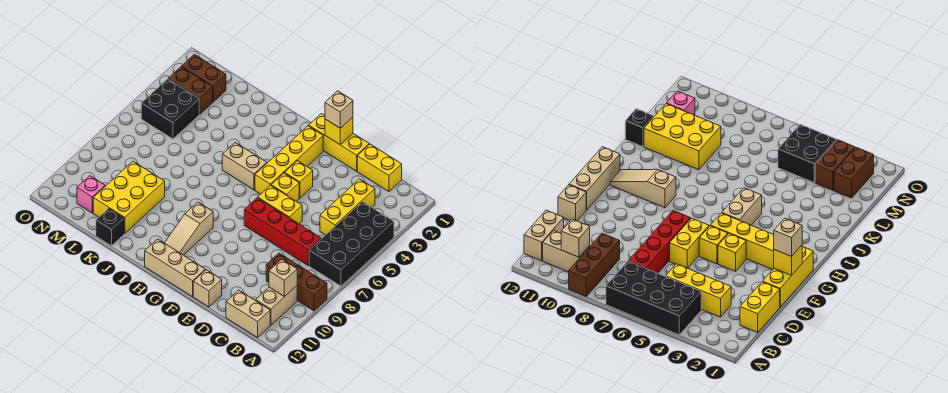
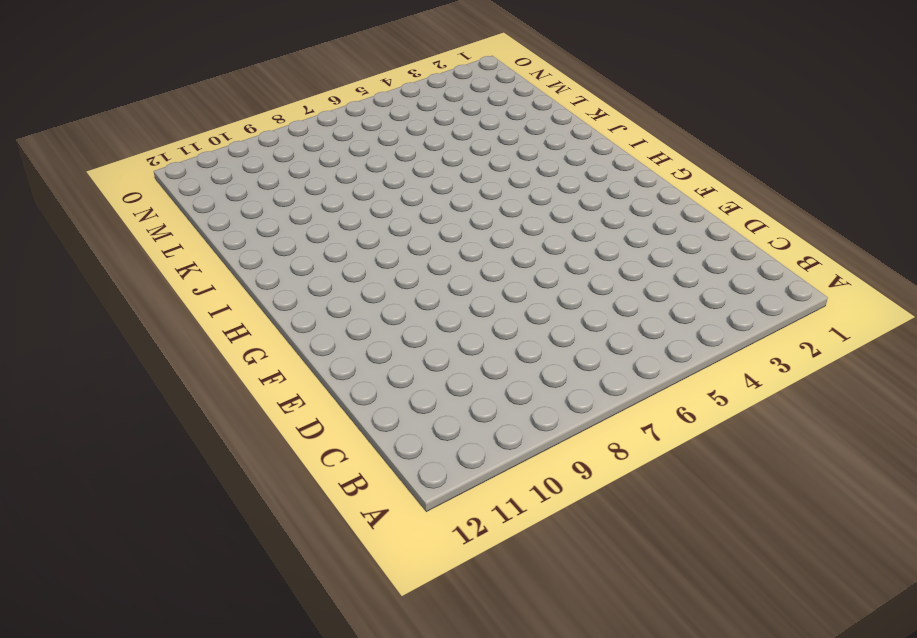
none -> black brick A4:B7 level 1
none -> brown brick A9:C9 level 1
none -> tan brick B10:B11 level 1

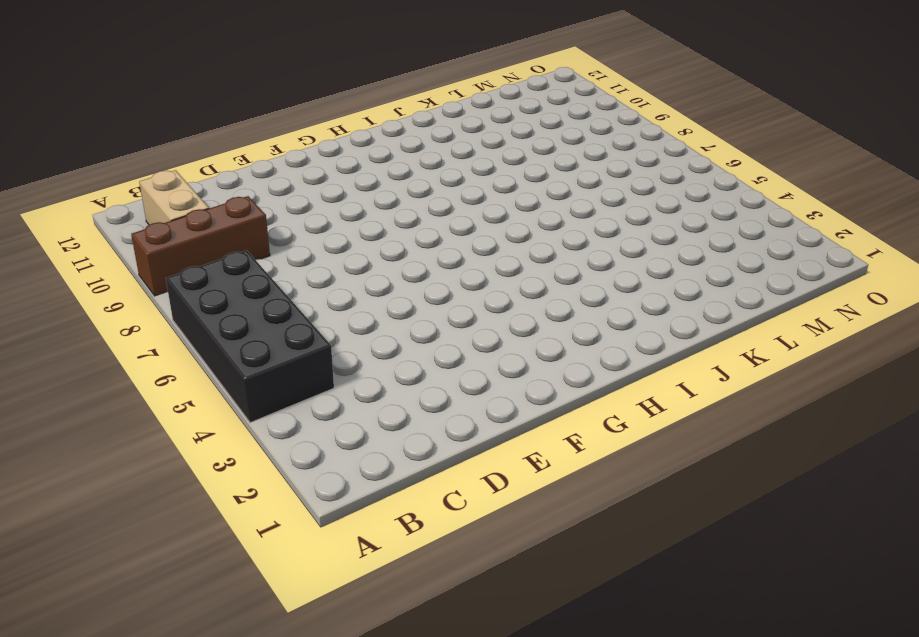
none -> tan brick B12:C12 level 1
none -> yellow brick C1:D1 level 1
none -> yellow brick C3:C5 level 1

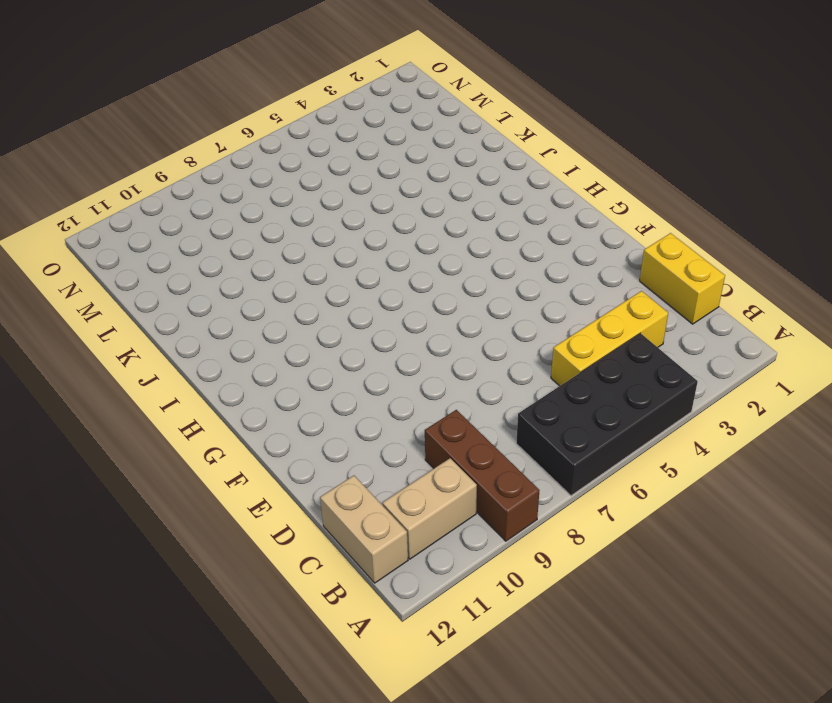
none -> red brick C7:F7 level 1
none -> yellow brick E1:G1 level 1
none -> yellow brick E6:F6 level 1

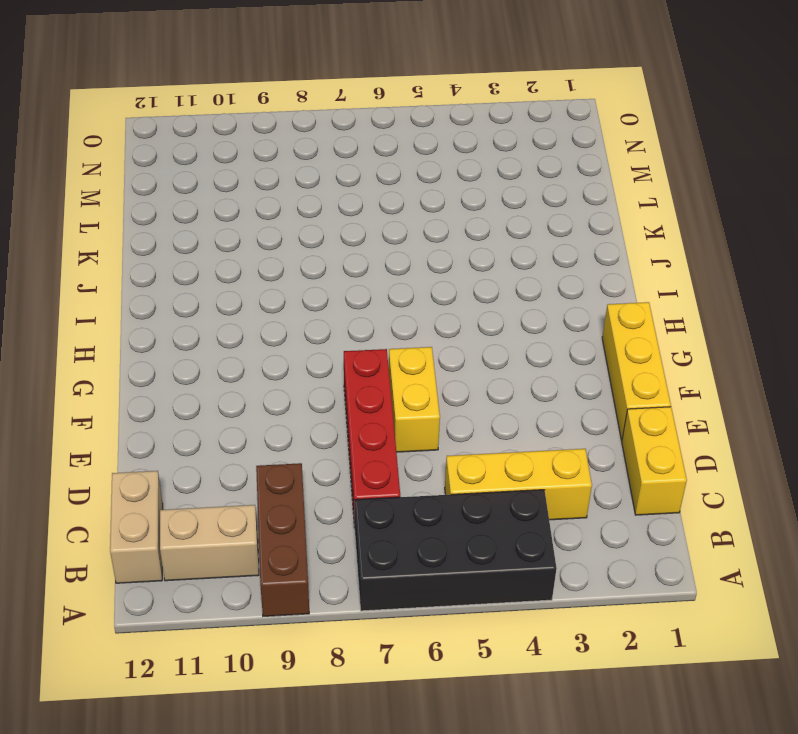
none -> tan brick E12 level 1
none -> yellow brick F4 level 1
none -> yellow brick F5 level 1

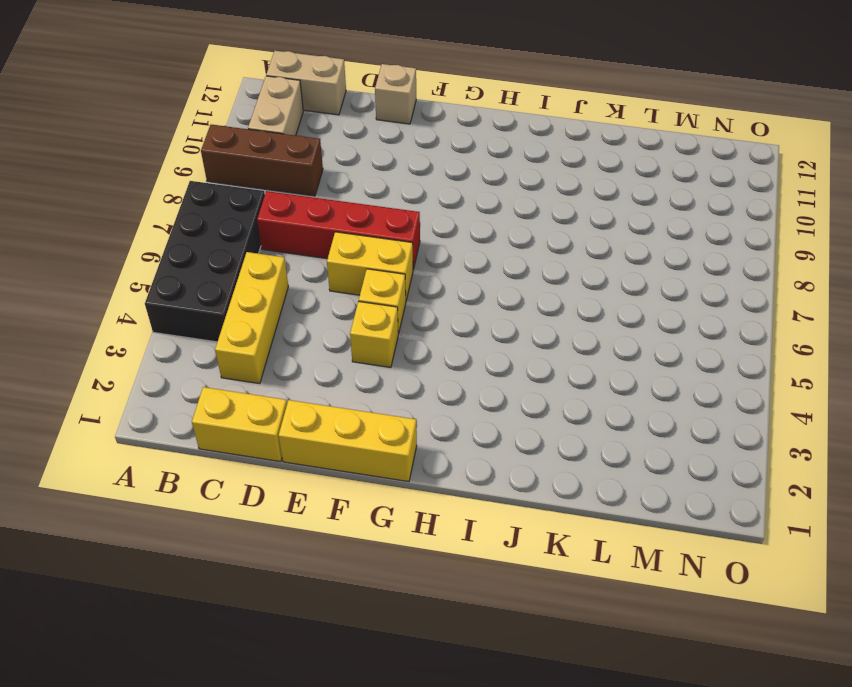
none -> tan brick F12:H12 level 1
none -> yellow brick G2:G5 level 1
none -> tan brick H5:I5 level 1

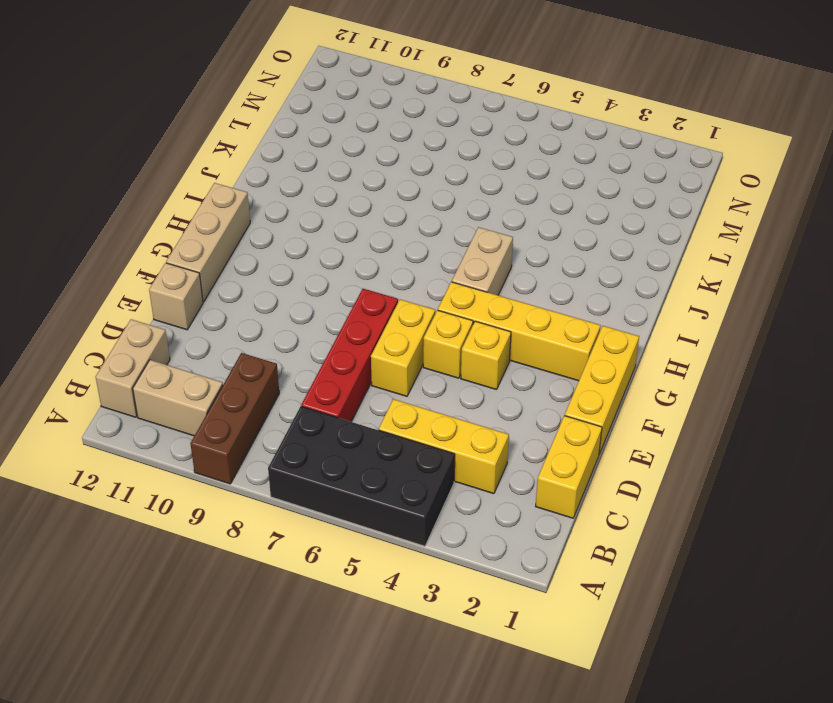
none -> tan slope H9:H11 level 1 top 9
none -> yellow brick K9:L11 level 1
none -> black brick K12 level 1

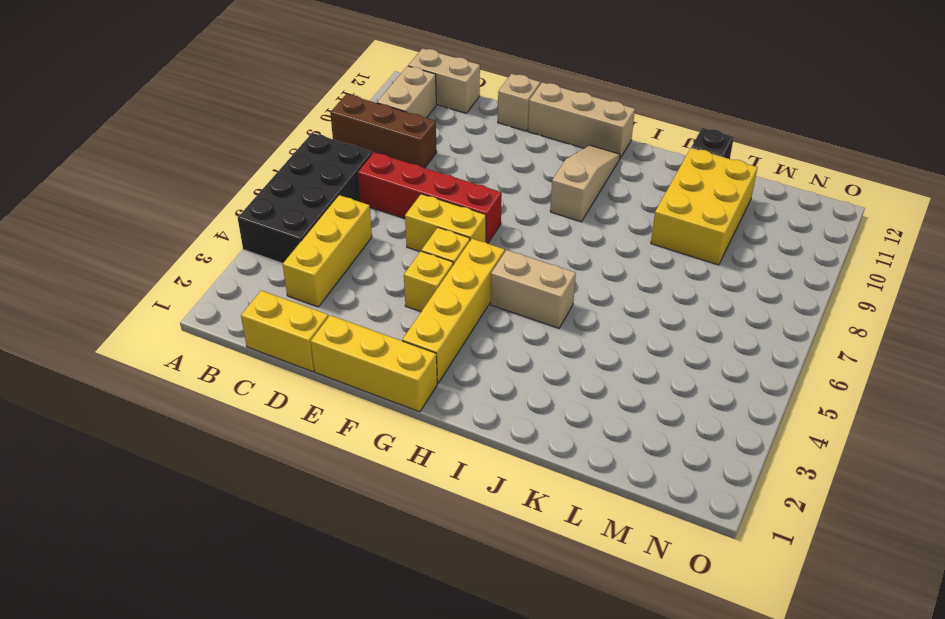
none -> brown brick M2:N2 level 1
none -> brown brick M3:N3 level 1
none -> black brick M4:N5 level 1

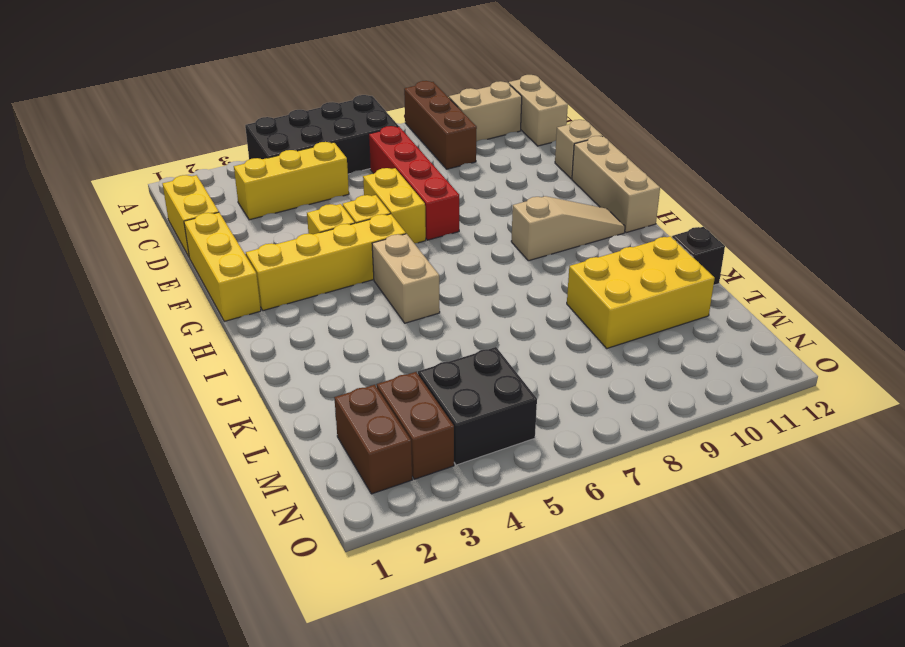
none -> pink brick M11 level 1
none -> tan brick B10 level 2
none -> yellow brick F1 level 2

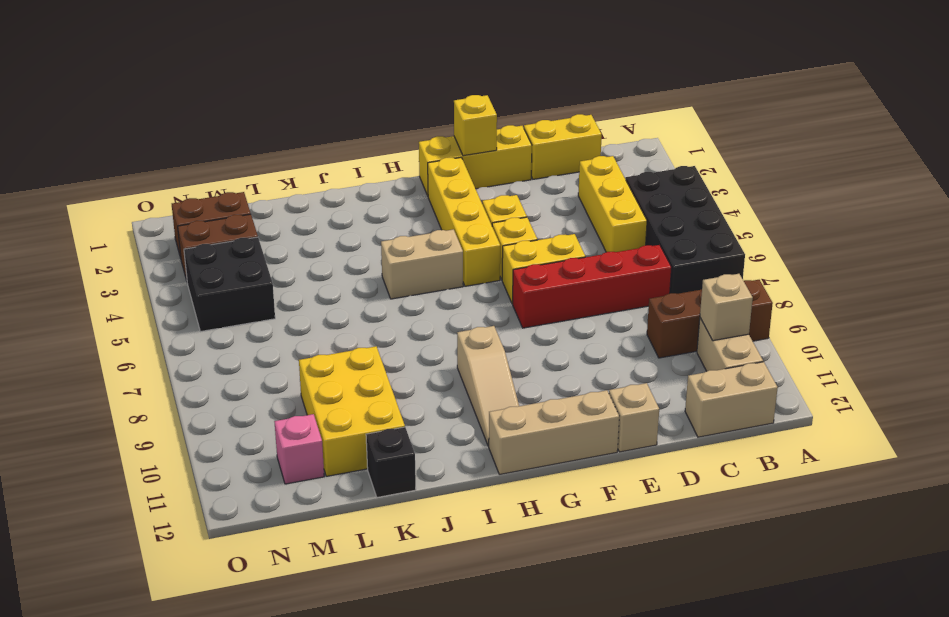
none -> tan brick F1 level 3

